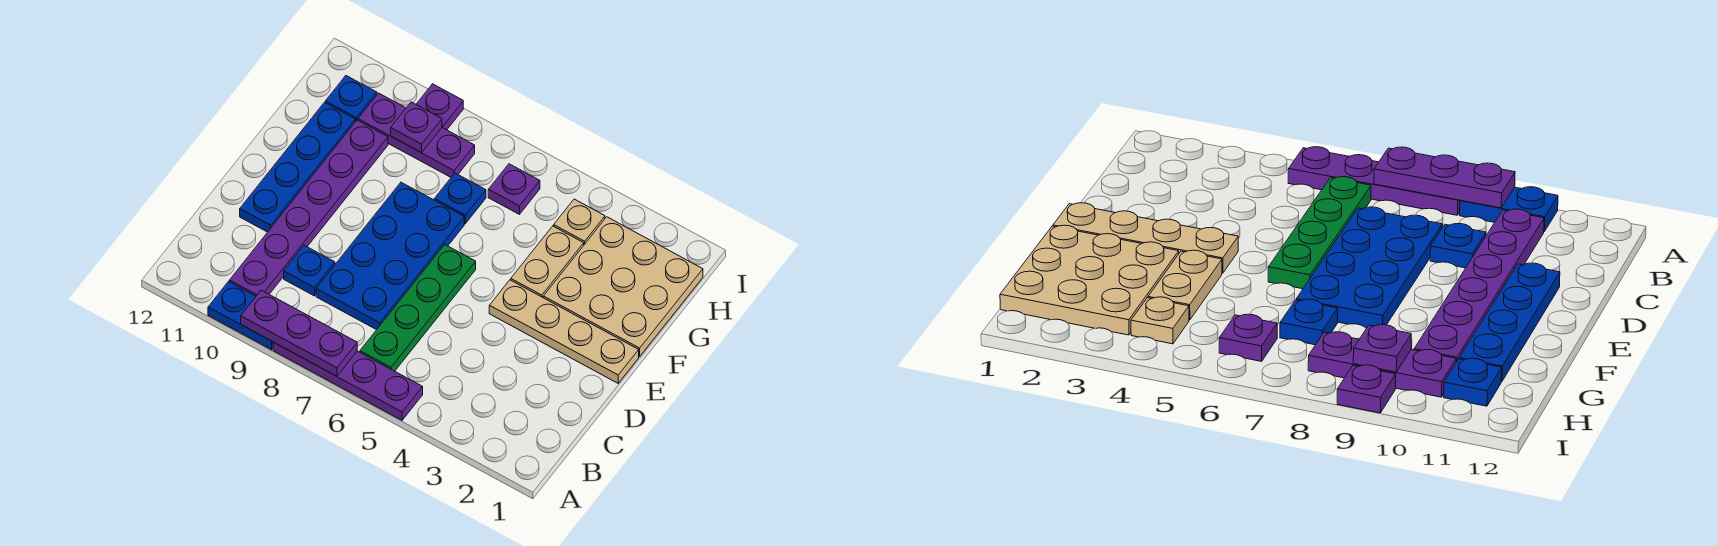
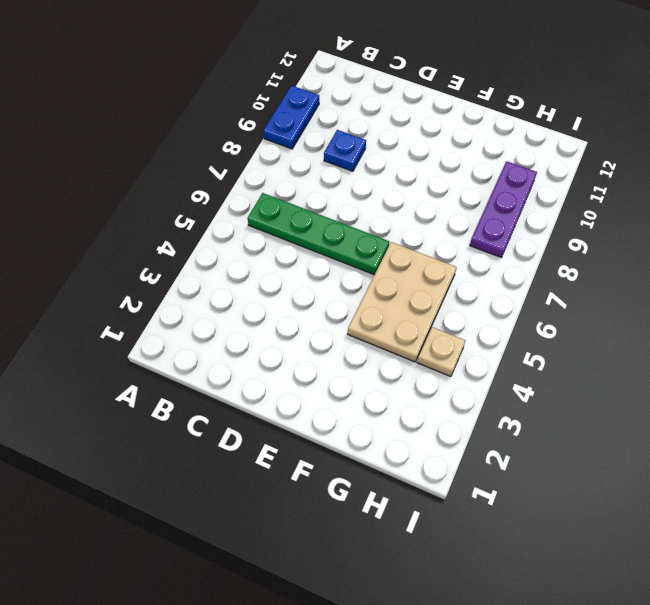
tan plate F4:G6 level 1 -> tan plate F4:G4 level 1
none -> purple plate A5:A8 level 1
none -> purple plate B10:G10 level 1
none -> blue plate C7:F8 level 1

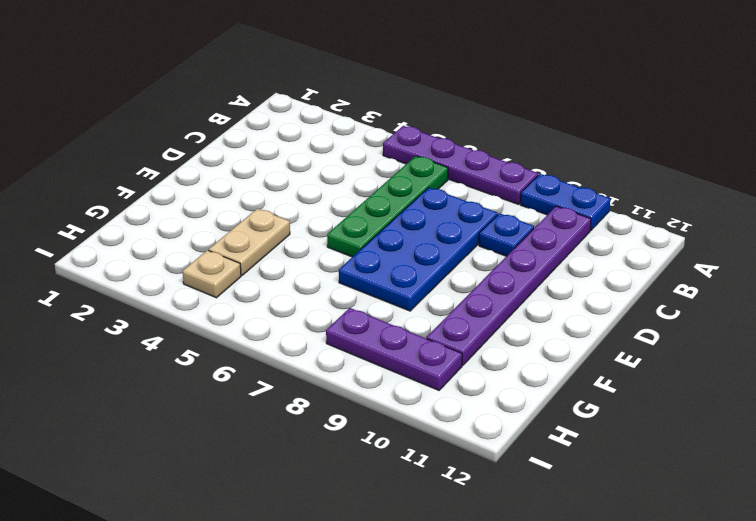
none -> blue plate D11:G11 level 1
none -> tan plate E1:E4 level 1
none -> tan plate F1:H3 level 1

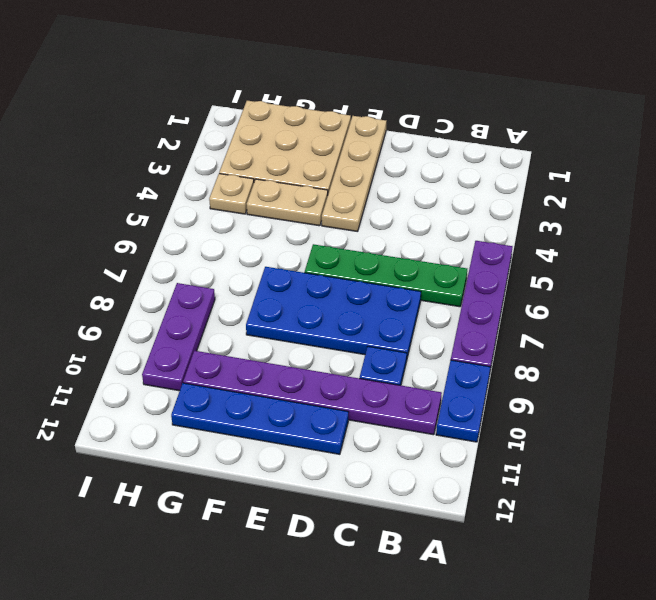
none -> blue plate G7 level 1
none -> purple plate H6 level 1
none -> blue plate H11 level 1

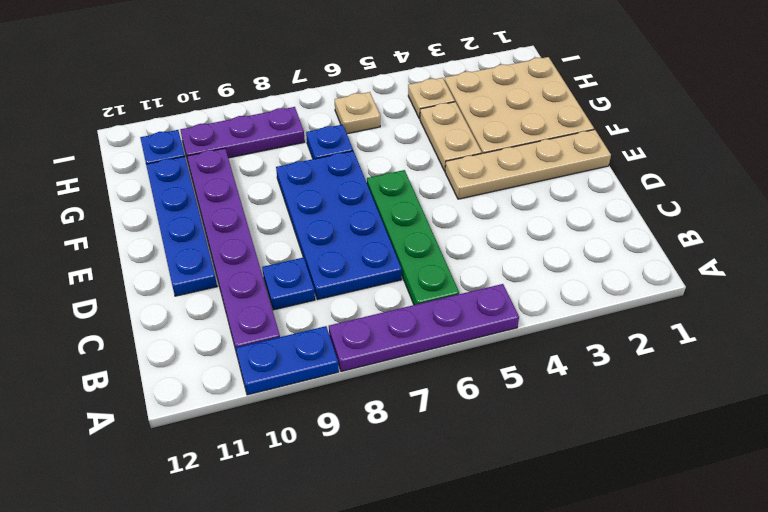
tan plate H6 level 1 -> purple plate H6 level 1
none -> purple plate I9 level 1
none -> purple plate A7:A9 level 2
none -> purple plate H9 level 2

